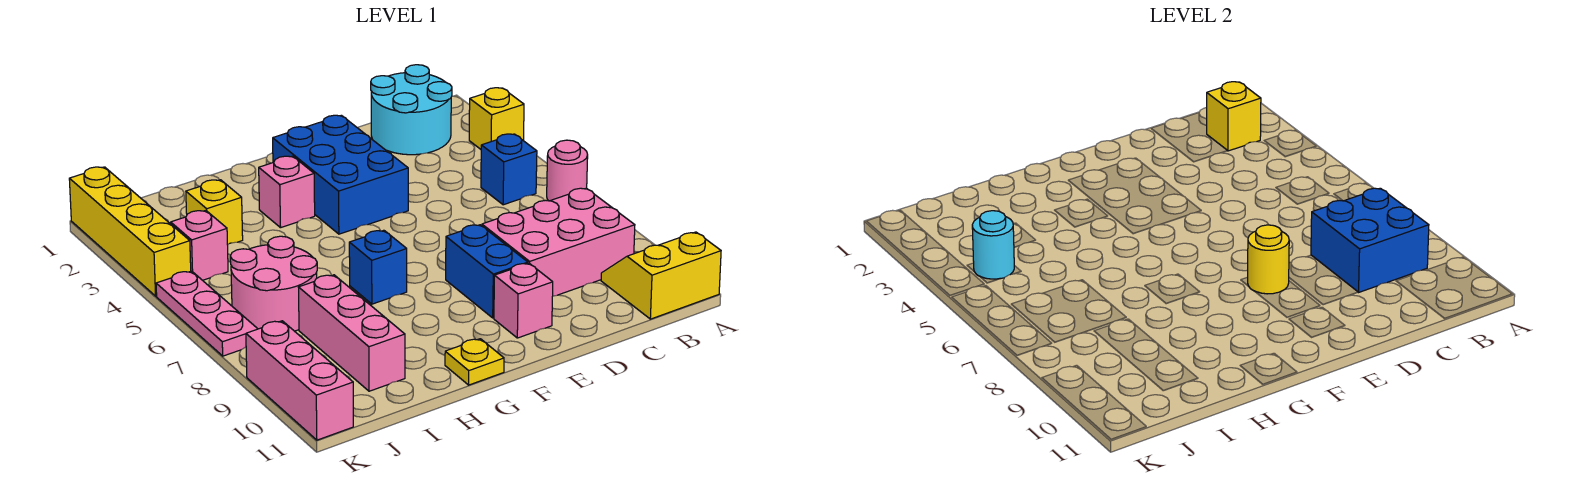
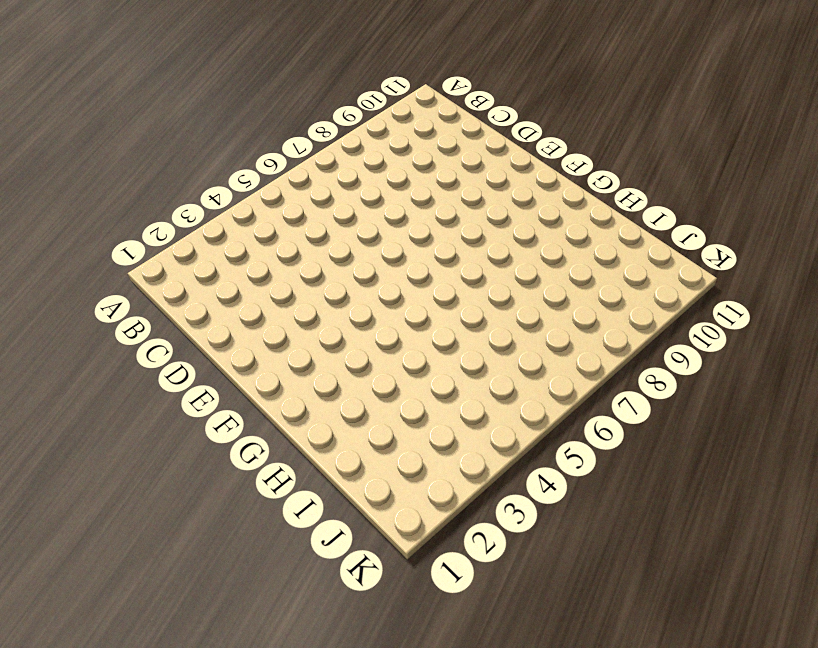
none -> yellow brick A3 level 1
none -> pink round brick A6 level 1
none -> yellow slope A10:B11 level 1 top 11

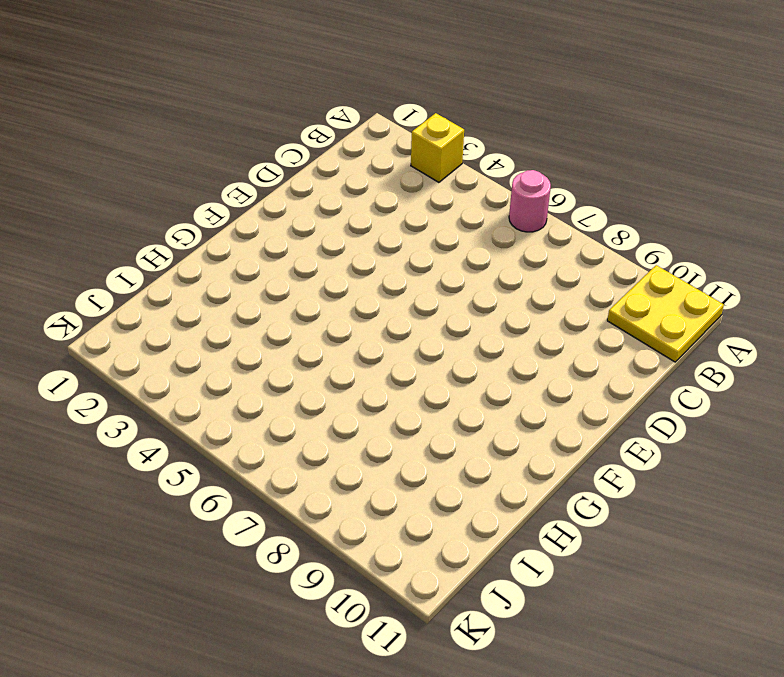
yellow plate A10:B11 level 1 -> yellow slope A10:B11 level 1 top 11
none -> cyan round brick B1:C2 level 1
none -> blue brick B5 level 1
none -> pink brick B8:D9 level 1

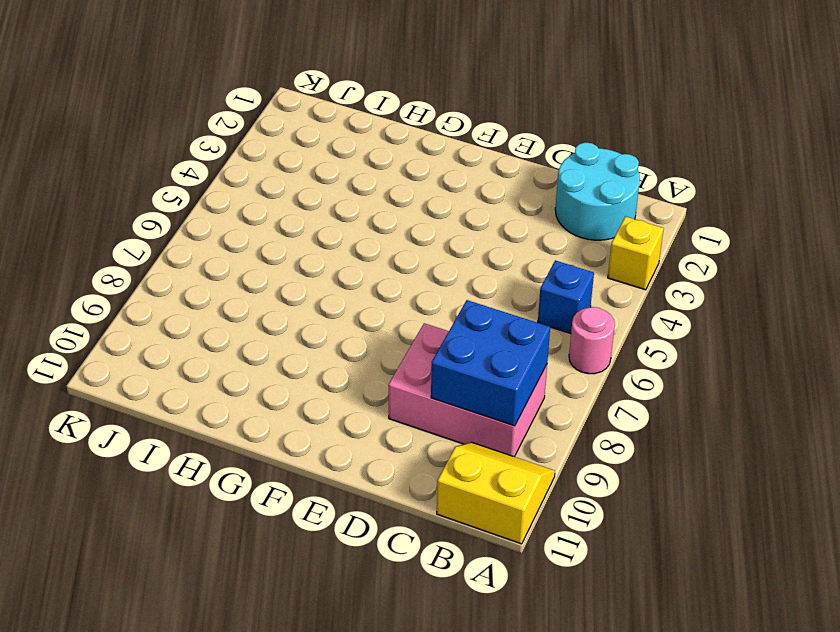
none -> blue brick E2:F4 level 1
none -> blue brick E8:E9 level 1
none -> pink brick E10 level 1

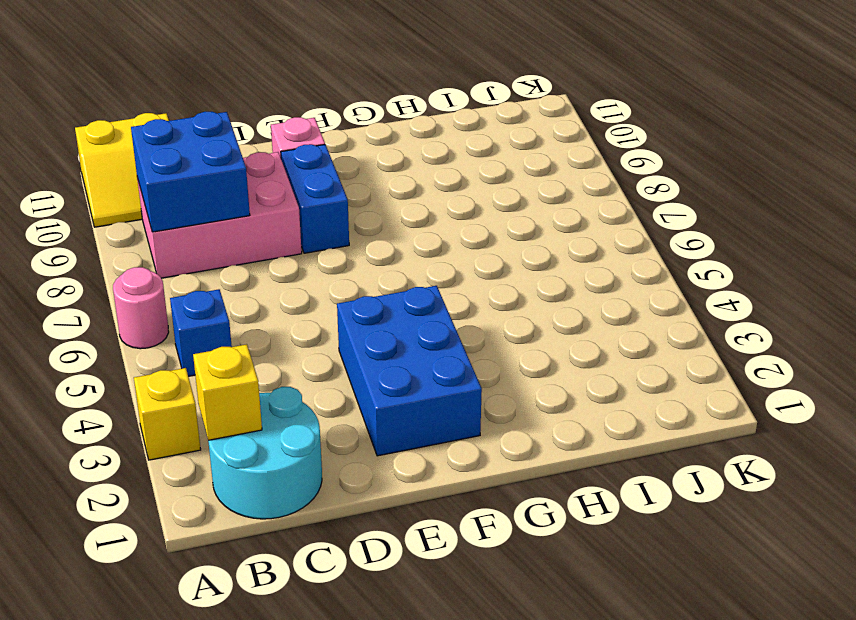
none -> pink brick G3 level 1
none -> blue brick G7 level 1
none -> yellow plate G11 level 1

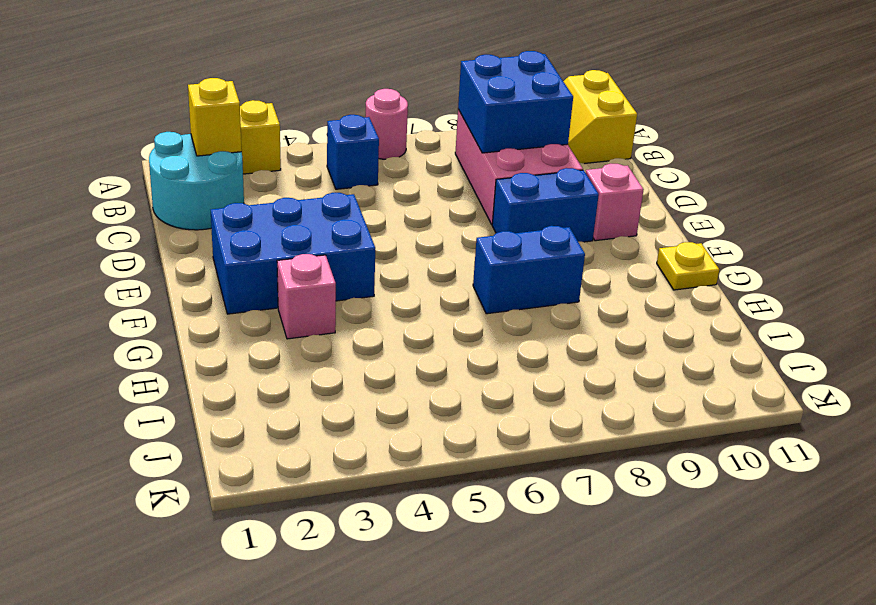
blue brick G7:G8 level 1 -> blue brick G7 level 1
none -> yellow brick I3 level 1
none -> pink round brick I6:J7 level 1
none -> pink brick I8:I10 level 1

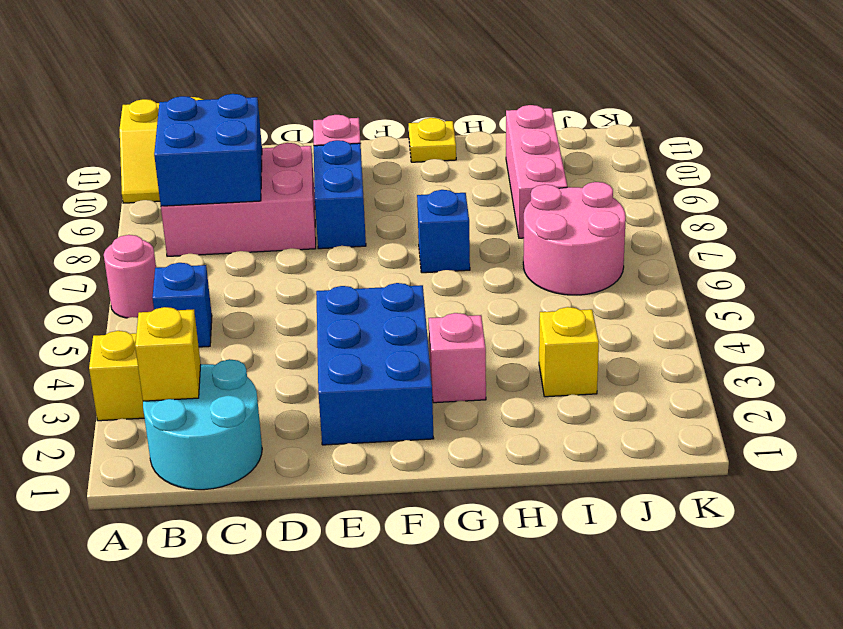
none -> pink brick J4 level 1
none -> yellow brick K1:K4 level 1
none -> pink plate K5:K7 level 1

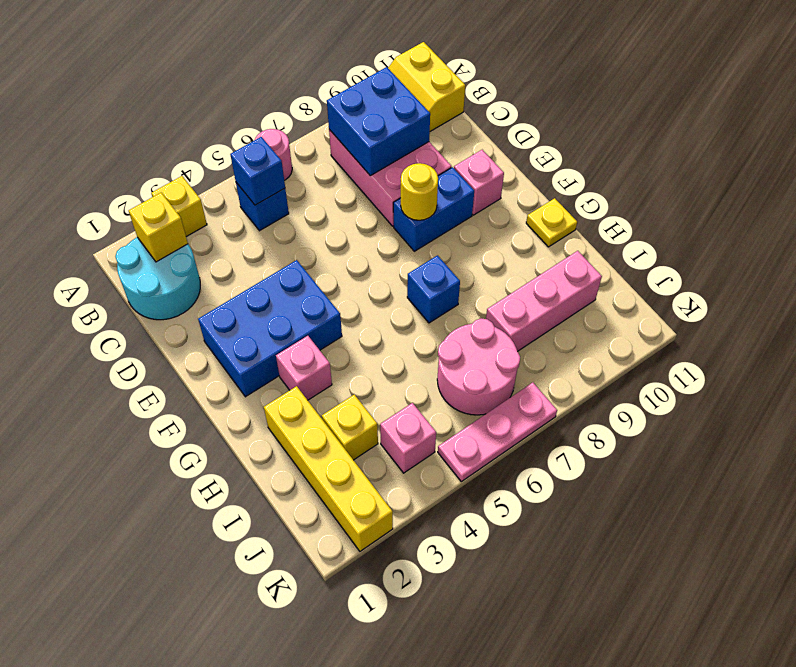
blue brick B5 level 2 -> none
yellow brick H2:K2 level 1 -> yellow brick K1:K4 level 1
none -> pink brick K9:K11 level 1
none -> cyan round brick J4 level 2

